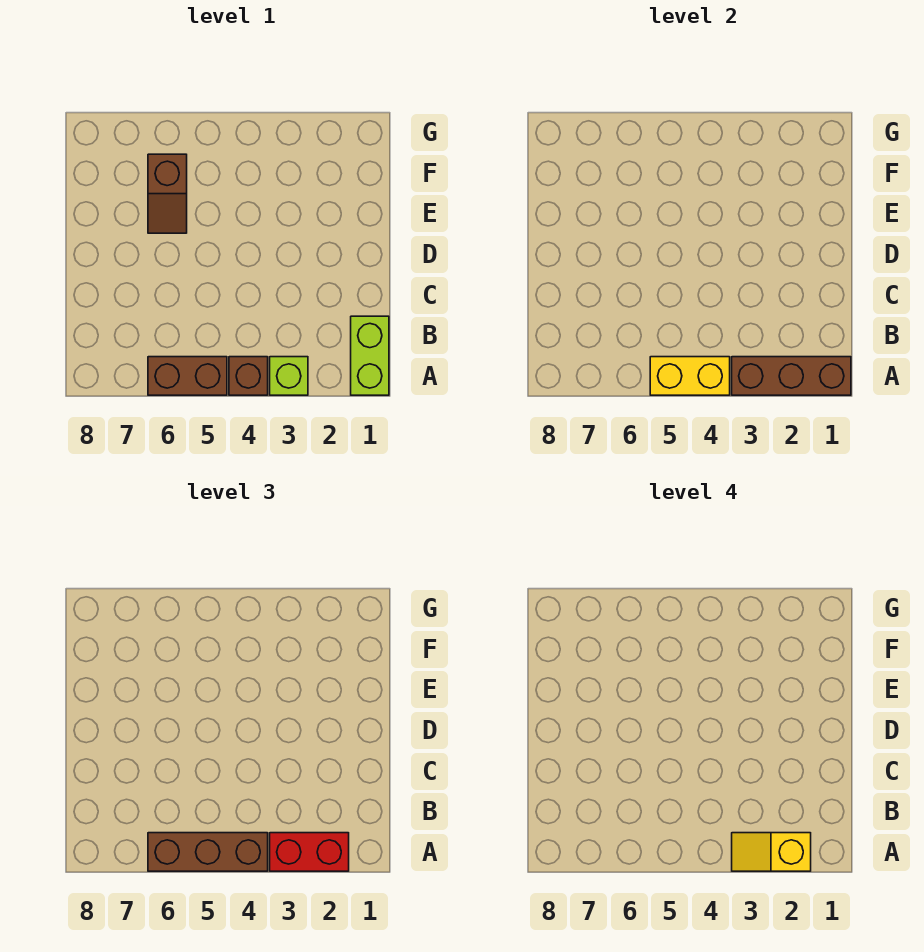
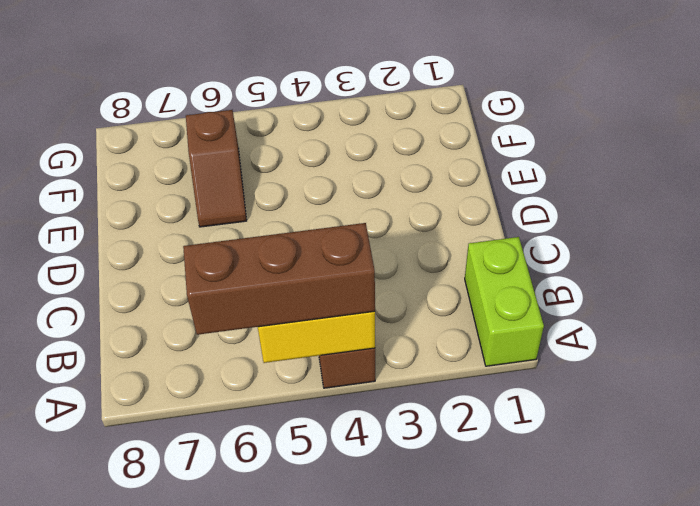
none -> lime brick A3 level 1
none -> brown brick A5:A6 level 1

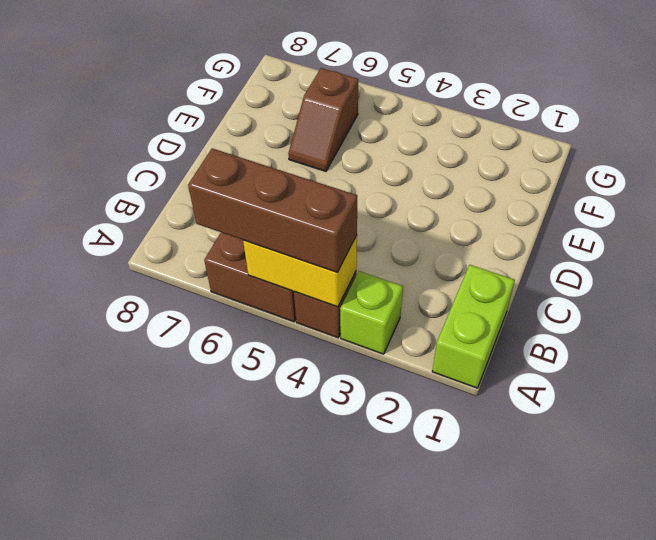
none -> brown brick A1:A3 level 2
none -> red brick A2:A3 level 3

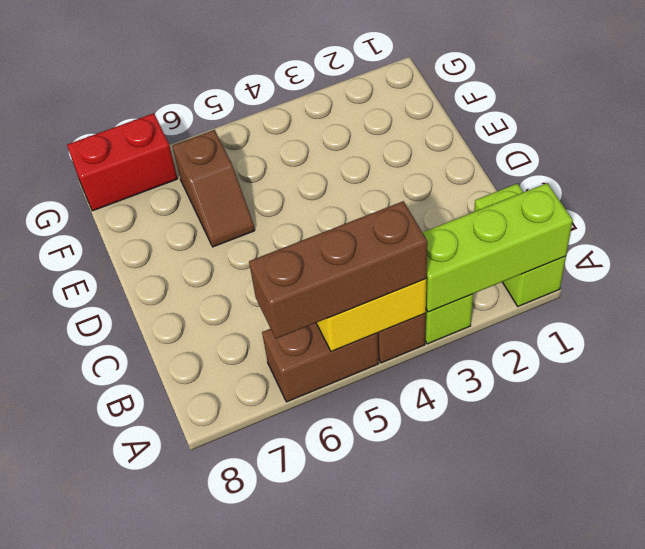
lime brick A1:A3 level 2 -> brown brick A1:A3 level 2
red brick G7:G8 level 1 -> red brick A2:A3 level 3
none -> yellow slope A2:A3 level 4 top 2

